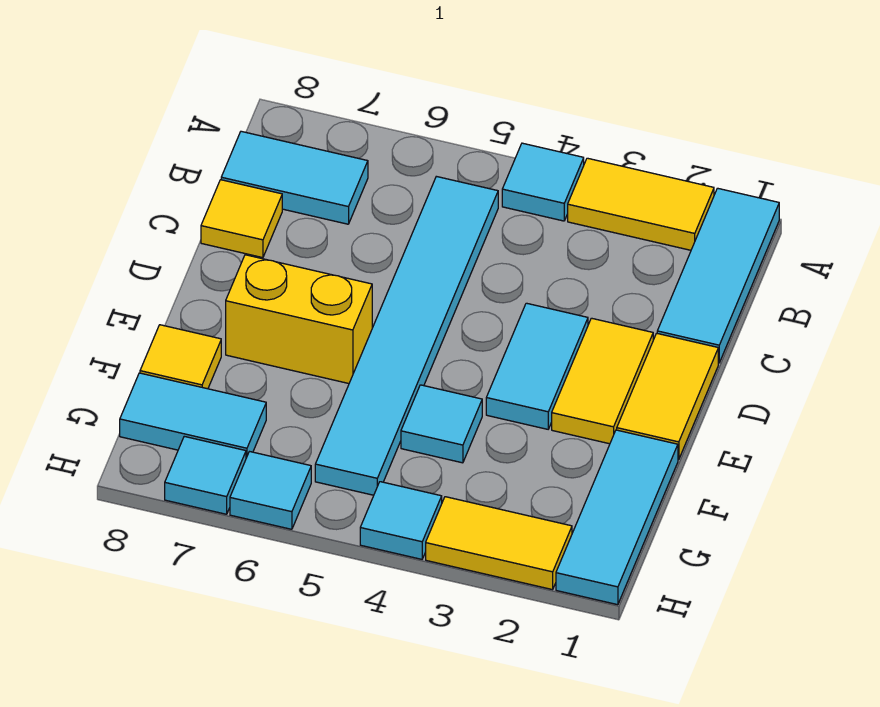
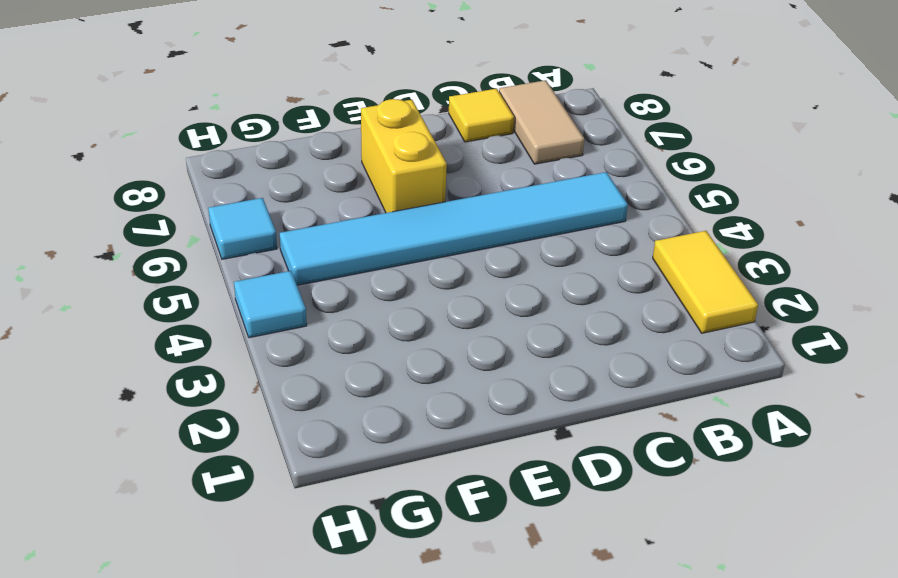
tan tile B7:B8 level 1 -> cyan tile B7:B8 level 1
none -> cyan tile A1:C1 level 1
none -> cyan tile A4 level 1
none -> yellow tile D1:E1 level 1

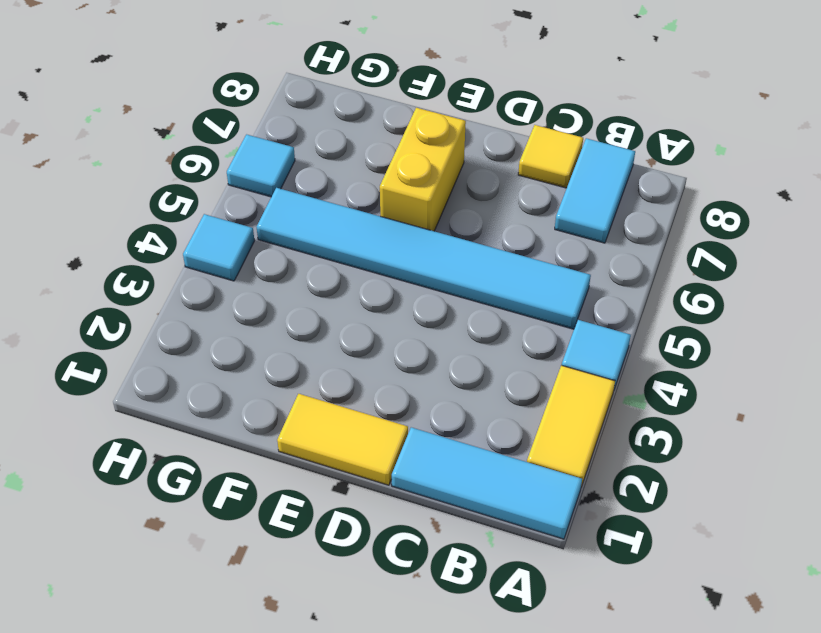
none -> yellow tile D2:E2 level 1
none -> cyan tile D3:E3 level 1
none -> cyan tile F1:H1 level 1

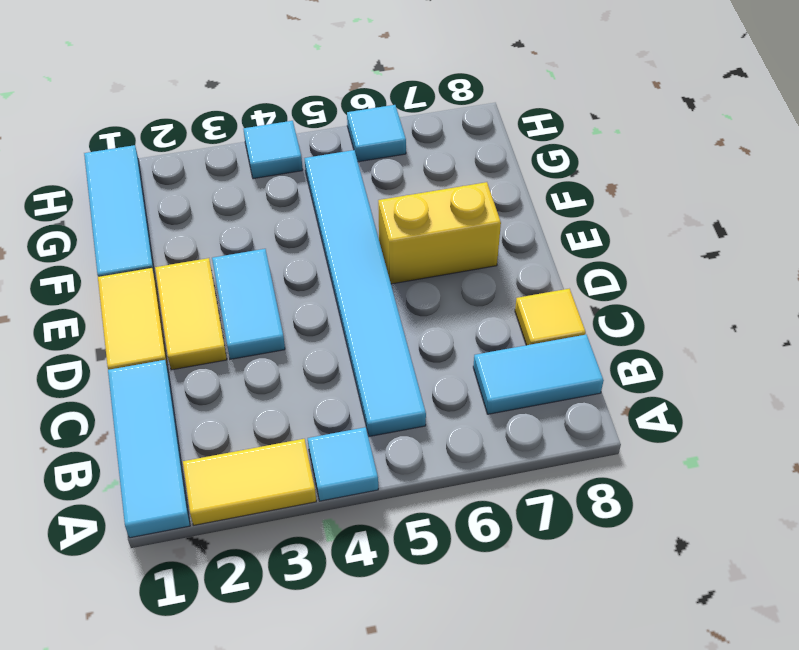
none -> cyan tile F4 level 1
none -> yellow tile F8 level 1
none -> cyan tile G7:G8 level 1

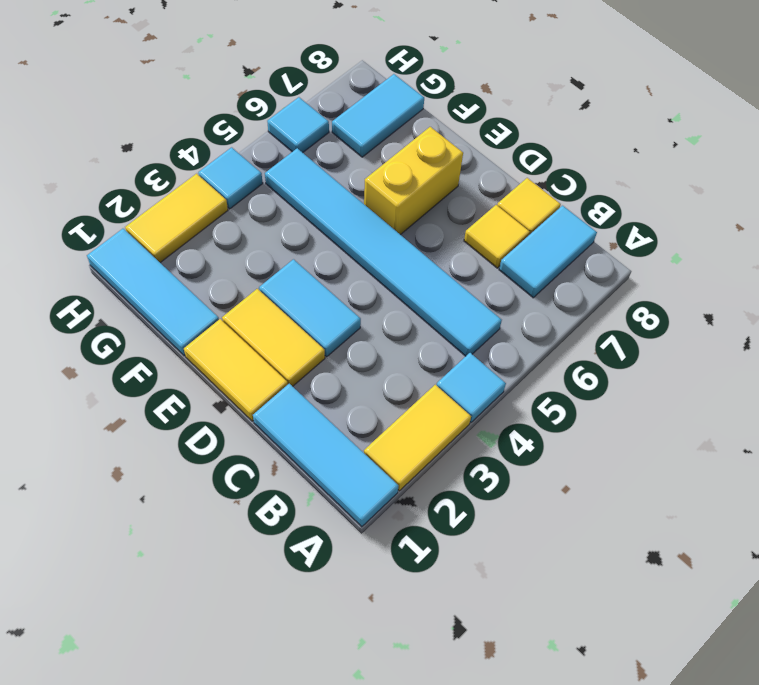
yellow tile C7 level 1 -> yellow tile F8 level 1
none -> cyan tile F4 level 1
none -> cyan tile H7 level 1

